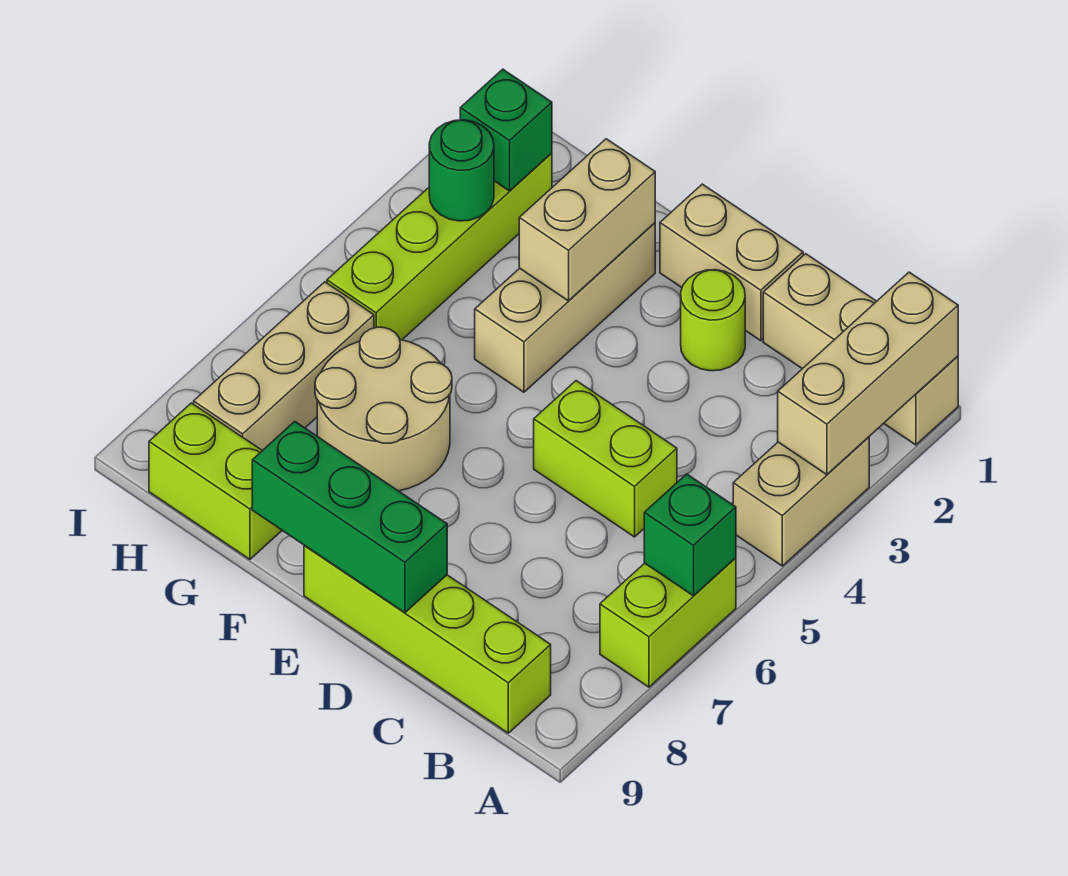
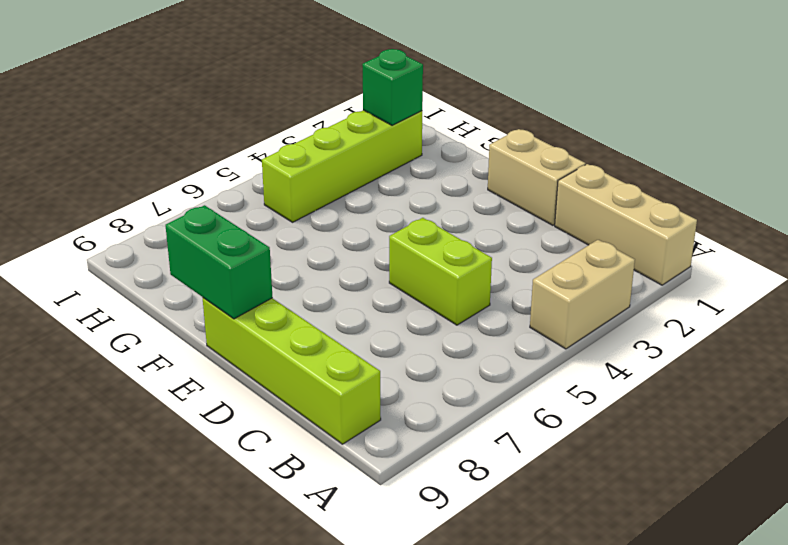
green brick E9:F9 level 2 -> green brick D9:F9 level 2
none -> lime brick A6:A7 level 1
none -> lime round brick D2 level 1
none -> tan brick F2:F4 level 1

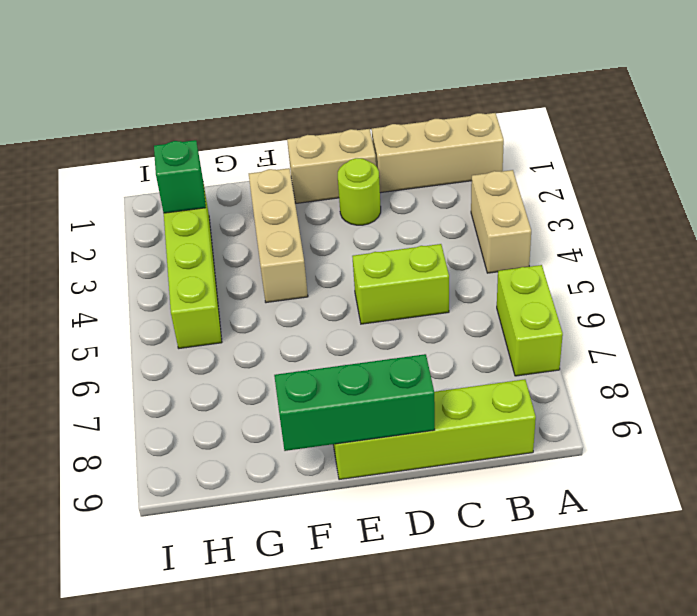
none -> tan round brick F6:G7 level 1
none -> lime brick G9:H9 level 1
none -> tan brick H6:H8 level 1

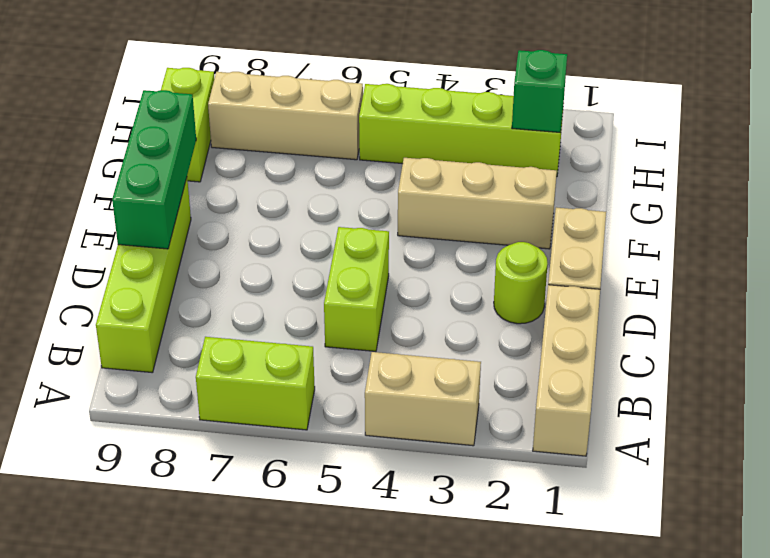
none -> tan round brick F6:G7 level 1
none -> tan brick A1:A3 level 2
none -> green brick A6 level 2

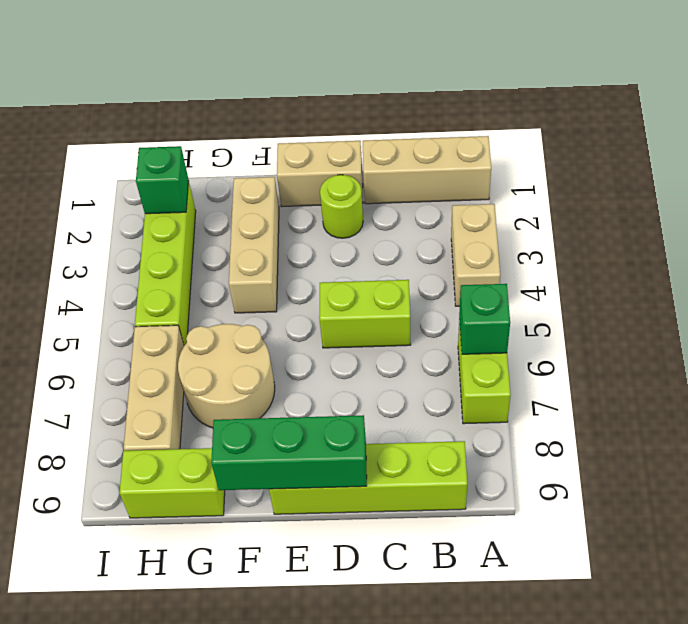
none -> tan brick A1:A3 level 2
none -> tan brick F2:F3 level 2
none -> green round brick H3 level 2

